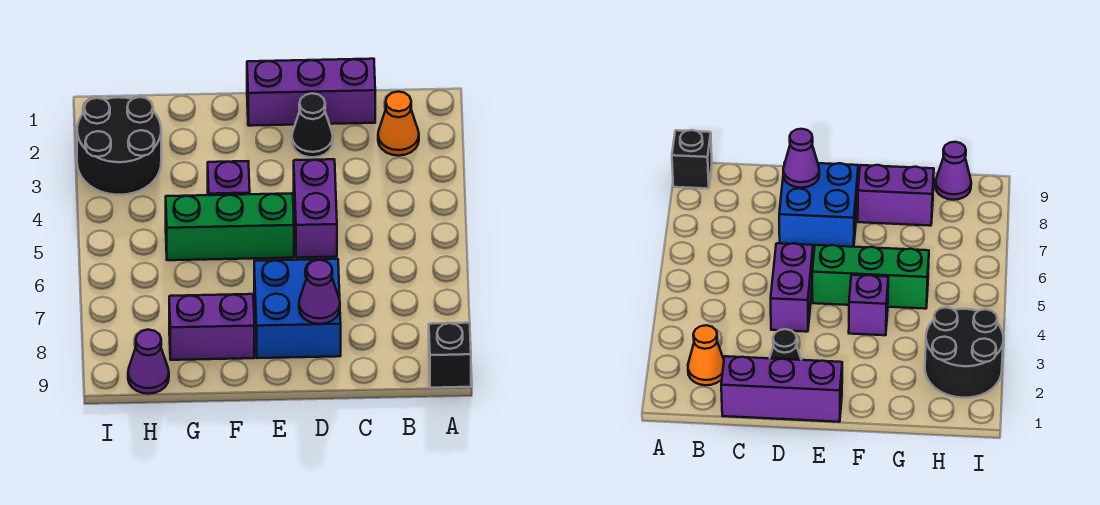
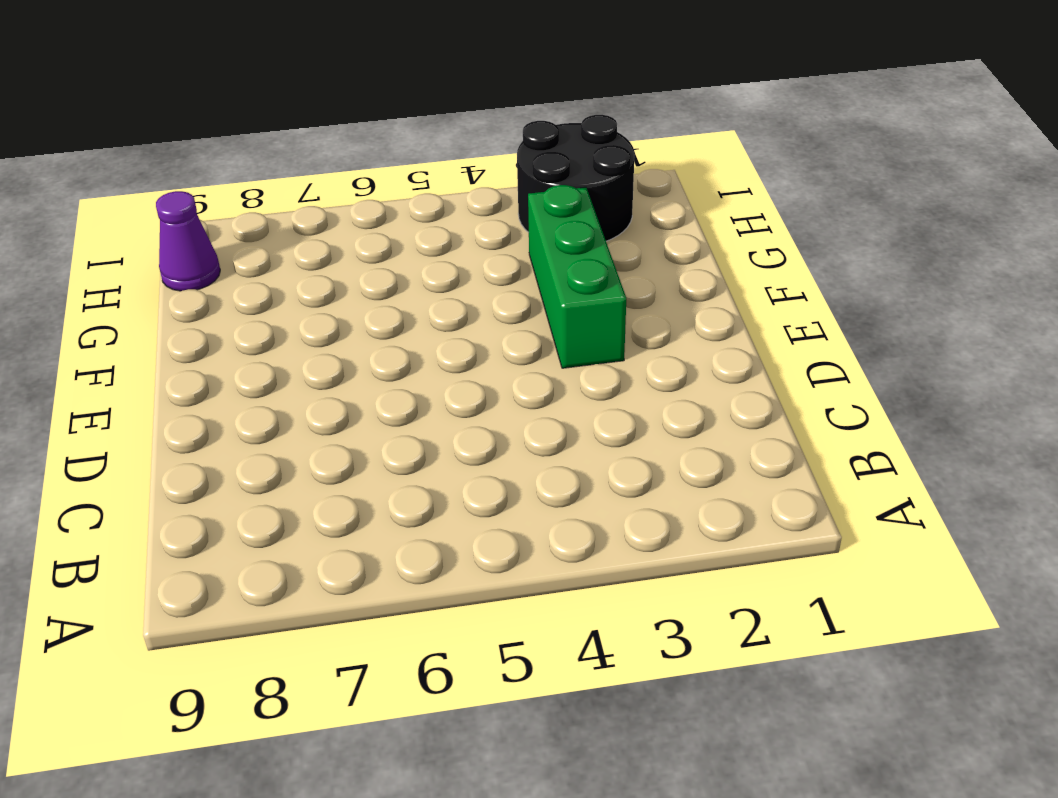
green brick E3:G3 level 1 -> green brick E5:G5 level 1
none -> black brick A9 level 1
none -> orange cone B2 level 1
none -> purple brick C1:E1 level 1

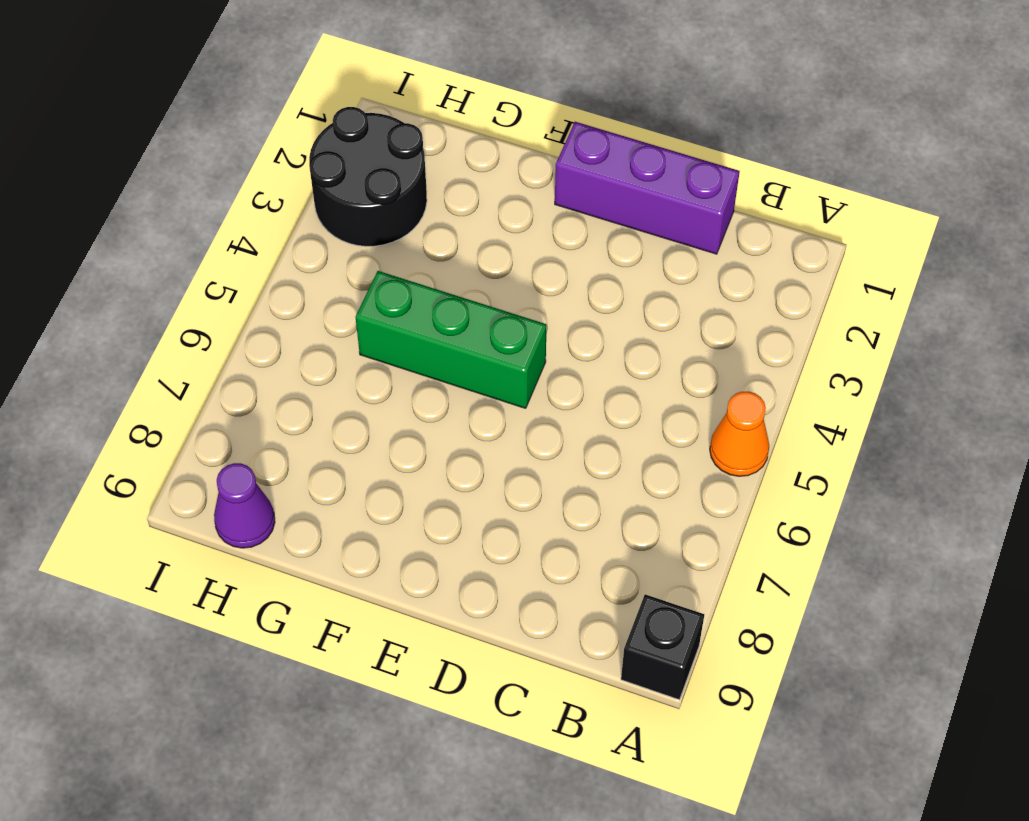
orange cone A5 level 1 -> orange cone B2 level 1
none -> black cone D2 level 1
none -> purple brick D4:D5 level 1
none -> blue brick D7:E8 level 1

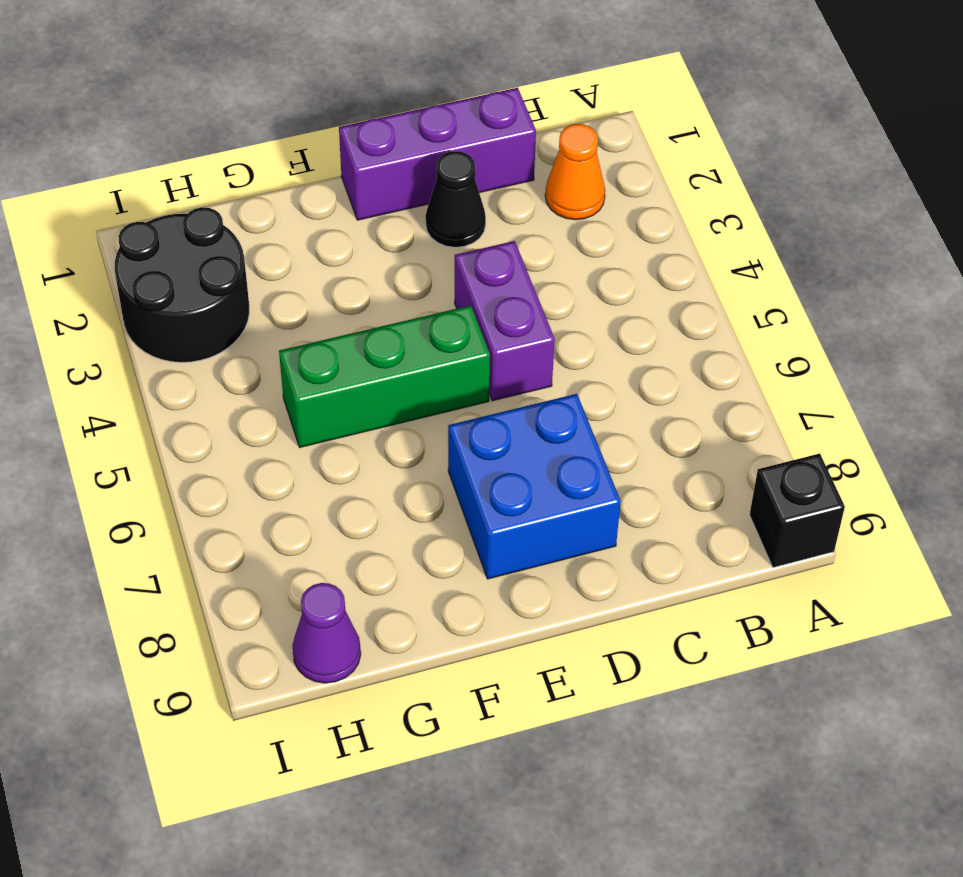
none -> purple brick F4 level 1
none -> purple brick F8:G8 level 1
none -> purple cone D8 level 2

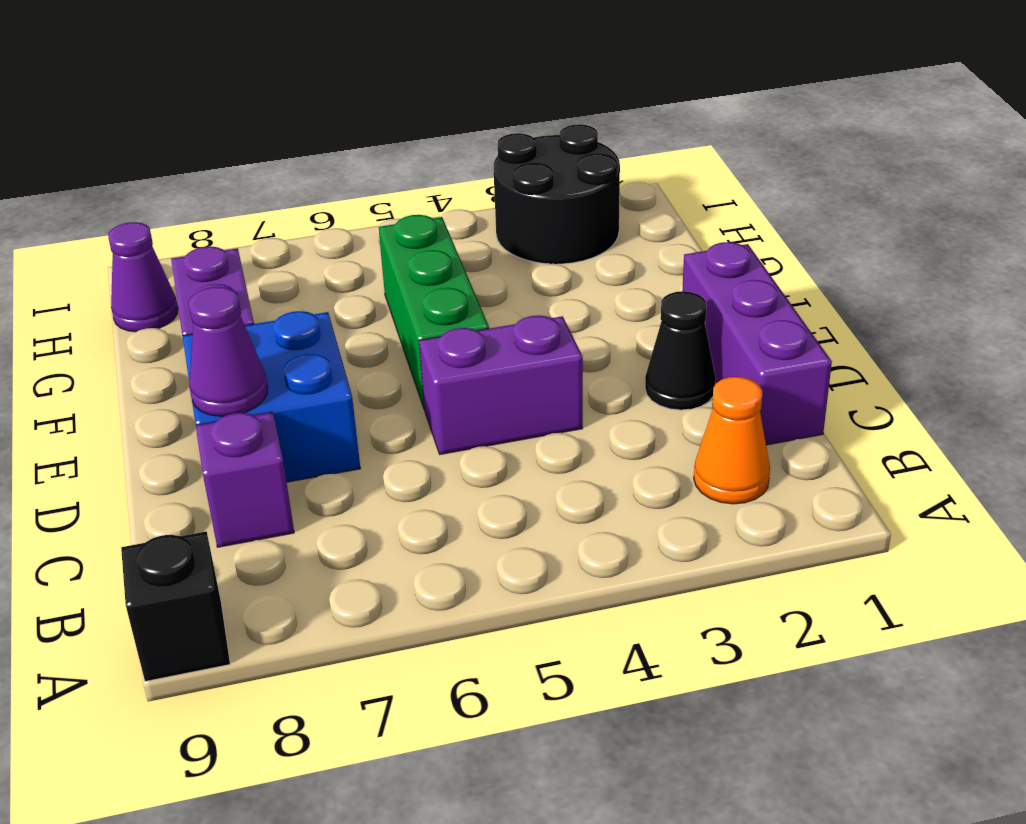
purple brick C8 level 1 -> purple brick F4 level 1

